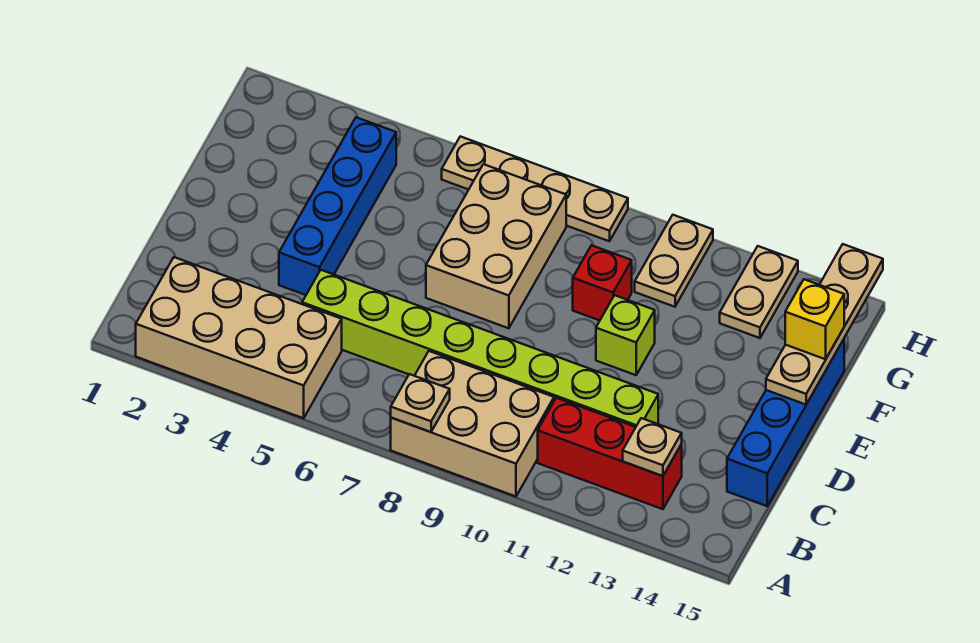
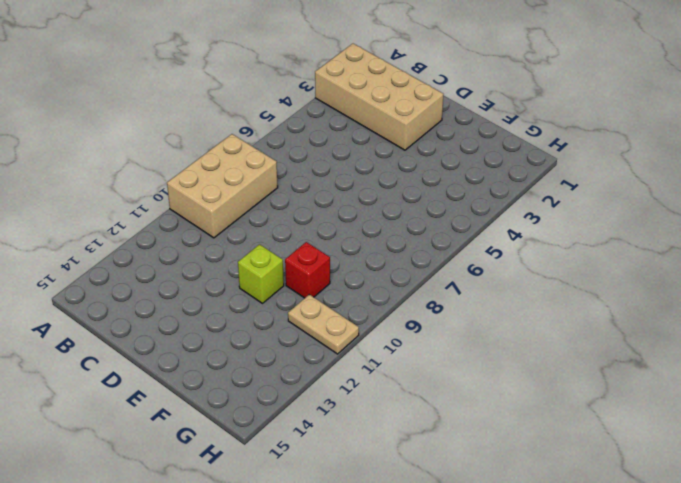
tan brick A2:D3 level 1 -> tan brick A2:B5 level 1
none -> red brick B11:B13 level 1
none -> lime brick C5:C12 level 1
none -> blue brick C15:F15 level 1

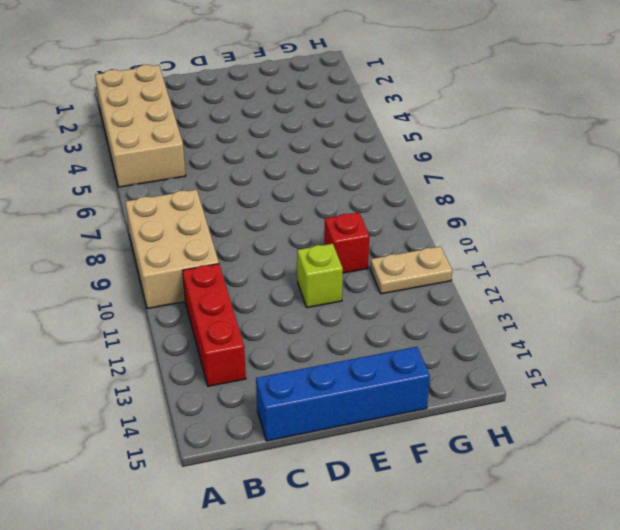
none -> lime brick C5:C12 level 1
none -> blue brick D4:G4 level 1
none -> tan brick E7:G8 level 1

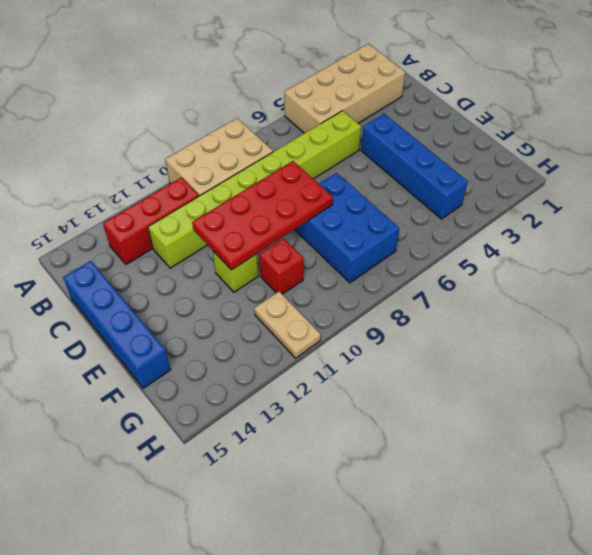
red plate D8:E11 level 2 -> none
blue brick E7:G8 level 1 -> tan brick E7:G8 level 1
none -> tan plate G13:H13 level 1
none -> tan plate H6:H9 level 1
none -> tan plate A8 level 2

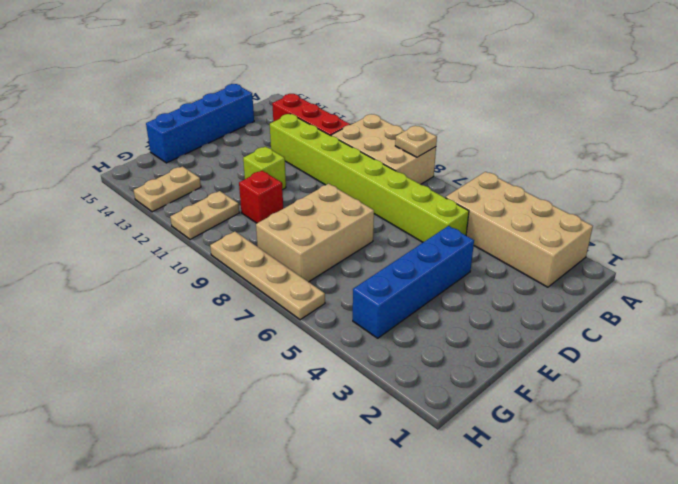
none -> tan plate B13 level 2
none -> tan plate E15:H15 level 2
none -> yellow brick F15 level 3

